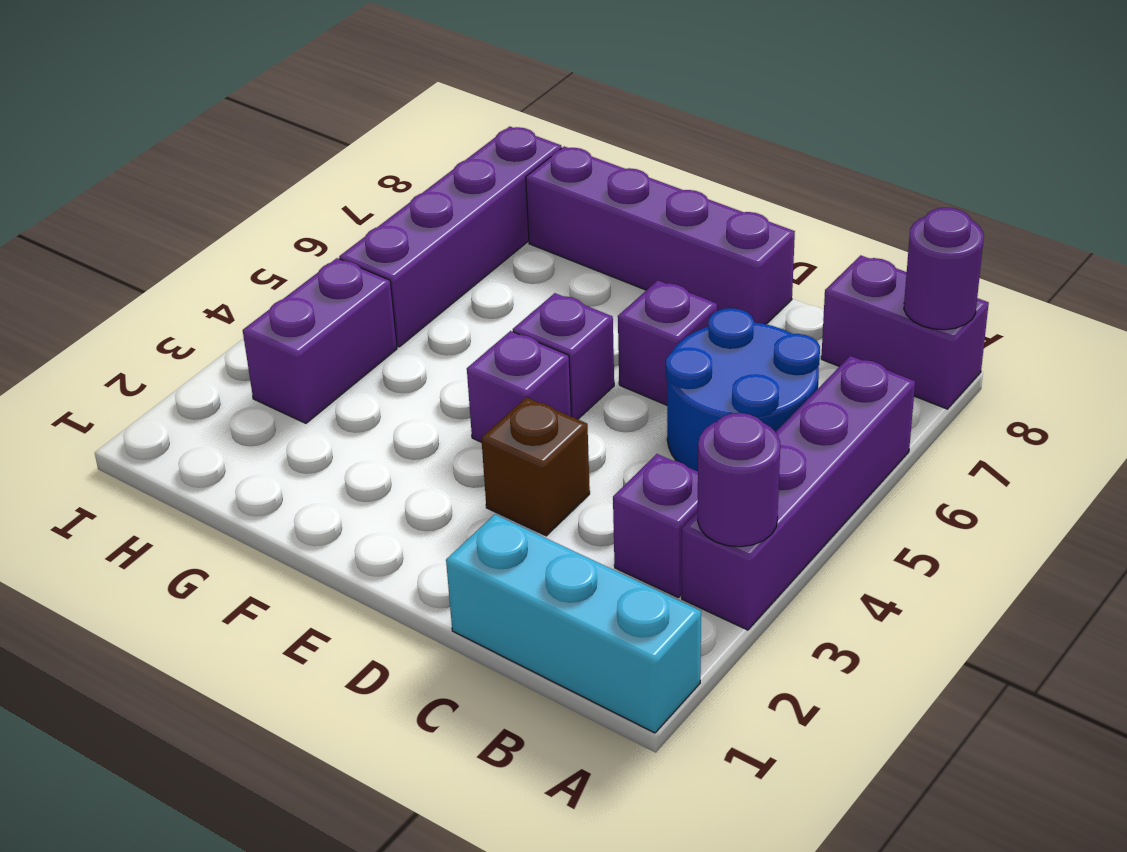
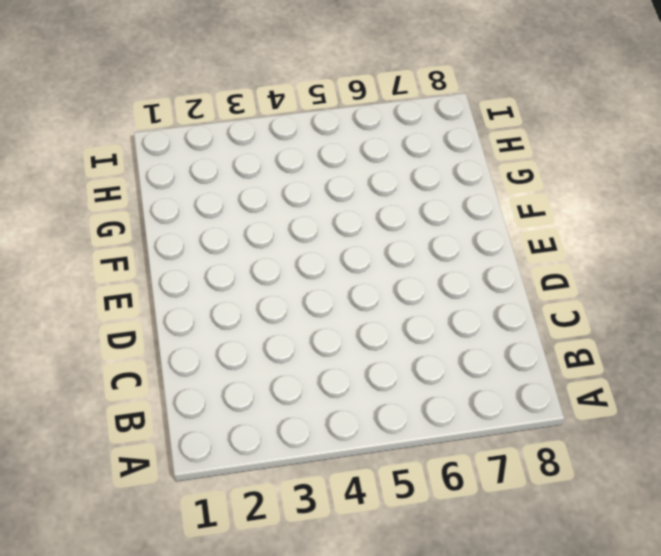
none -> cyan brick A1:C1 level 1
none -> purple brick A3:A6 level 1
none -> purple brick A8:B8 level 1

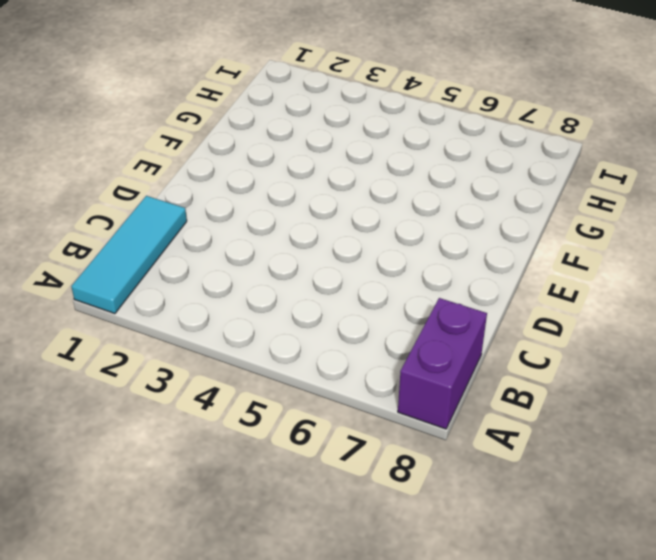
cyan tile A1:C1 level 1 -> cyan brick A1:C1 level 1
none -> purple brick A3:A6 level 1
none -> purple brick B3 level 1
none -> blue round brick B5:C6 level 1

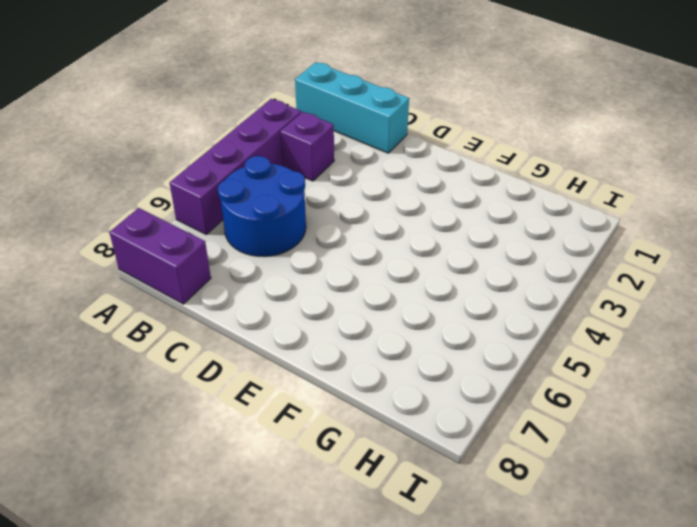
none -> brown brick D3 level 1
none -> purple brick D6 level 1
none -> purple brick D8:G8 level 1

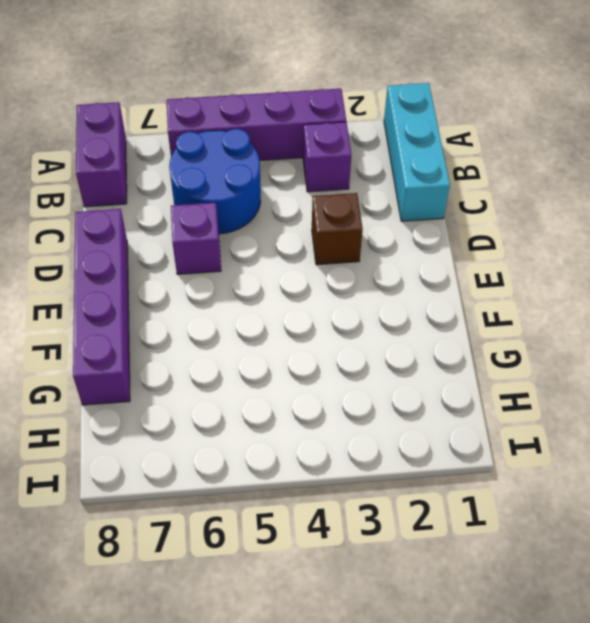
none -> purple brick E4 level 1
none -> purple brick E5 level 1
none -> purple brick H3:H4 level 1

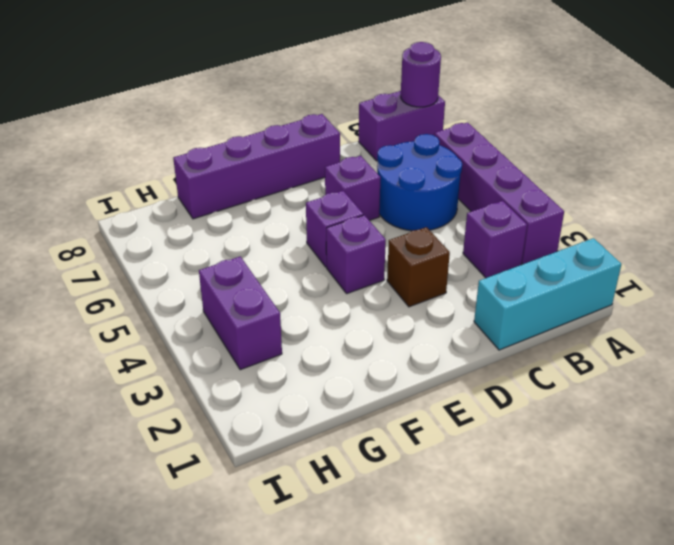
none -> purple brick H5:H8 level 1
none -> purple round brick A3 level 2

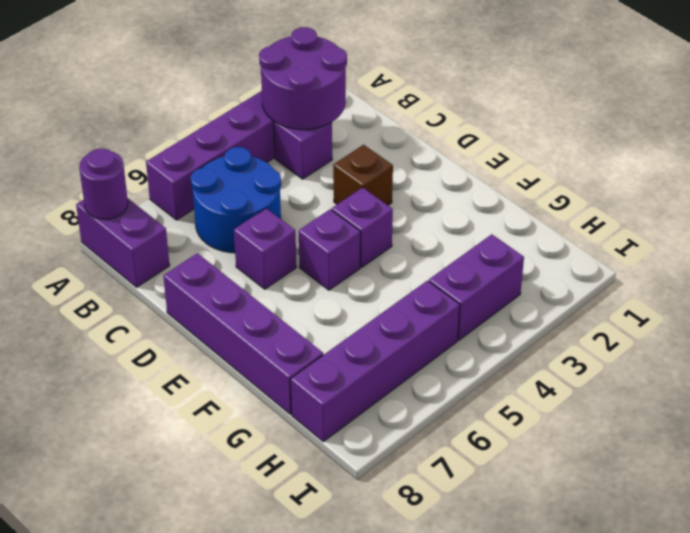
purple round brick A2:B3 level 2 -> purple round brick A3 level 2
none -> cyan brick A1:C1 level 1

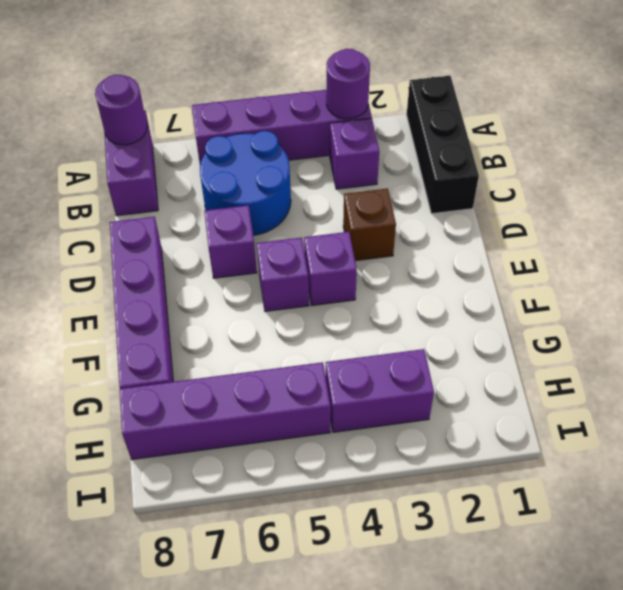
black brick A1:C1 level 1 -> cyan brick A1:C1 level 1

